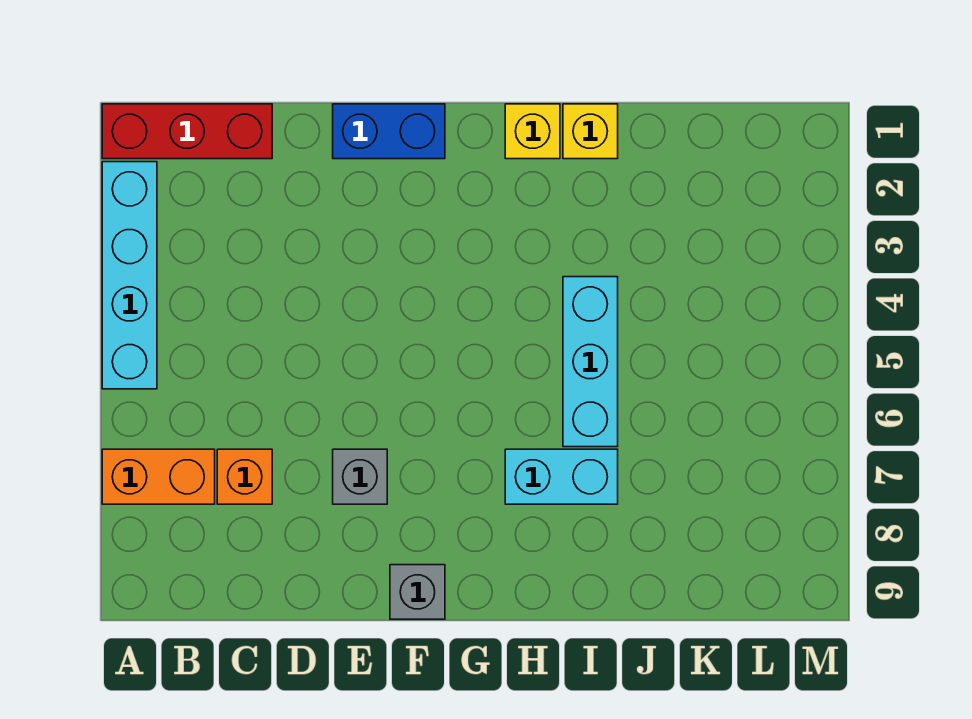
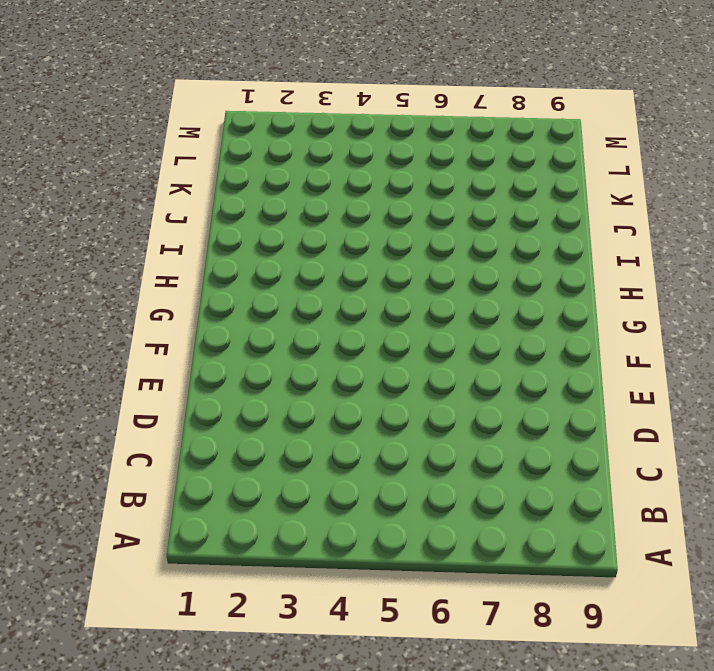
none -> red brick A1:C1 level 1
none -> cyan brick A2:A5 level 1

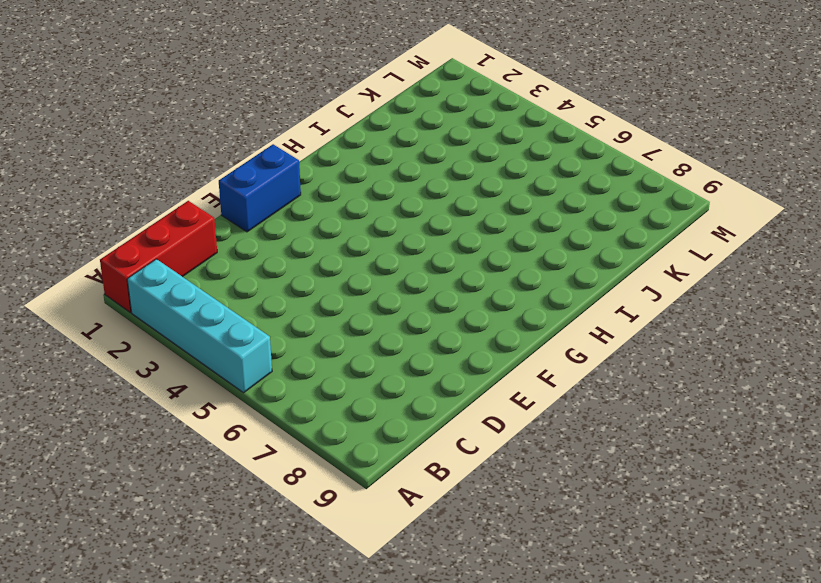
none -> orange brick A7:B7 level 1
none -> orange brick C7 level 1

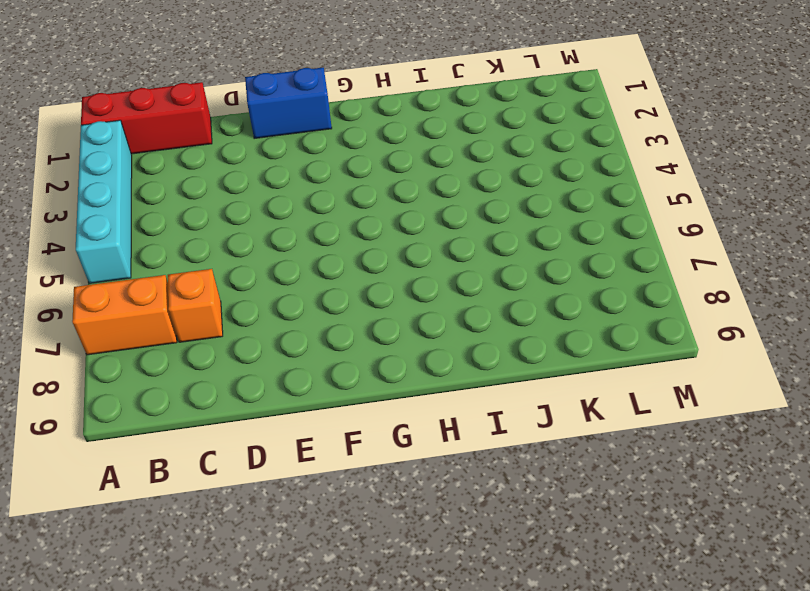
none -> grey brick E7 level 1
none -> grey brick F9 level 1

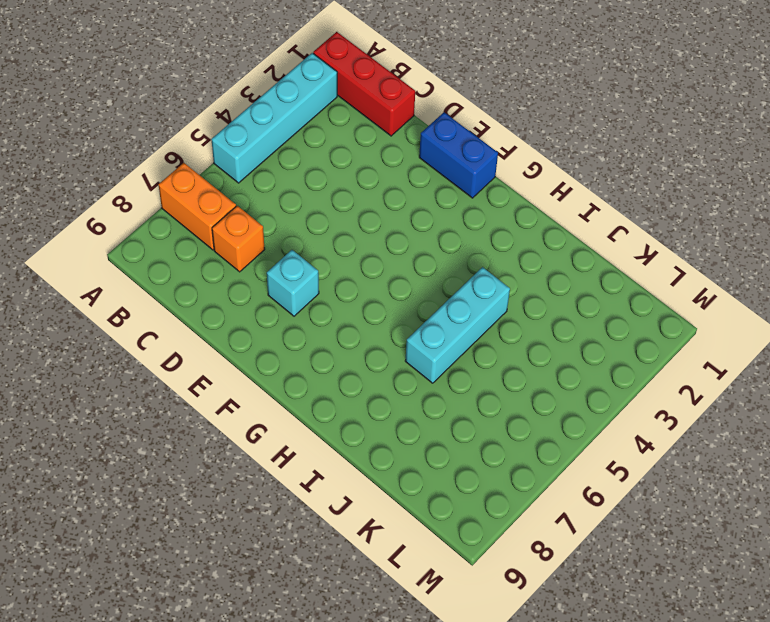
cyan brick E7 level 1 -> grey brick E7 level 1
none -> grey brick F9 level 1
none -> yellow brick H1 level 1

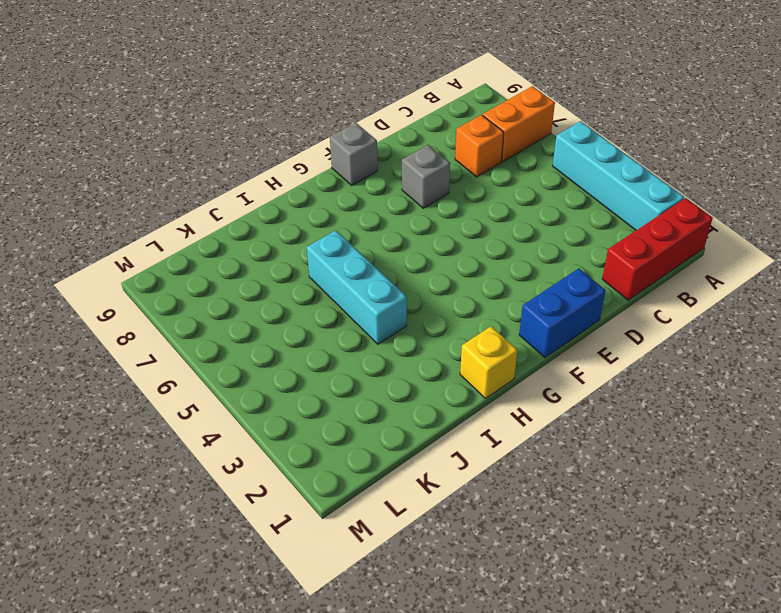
none -> cyan brick H7:I7 level 1
none -> yellow brick I1 level 1

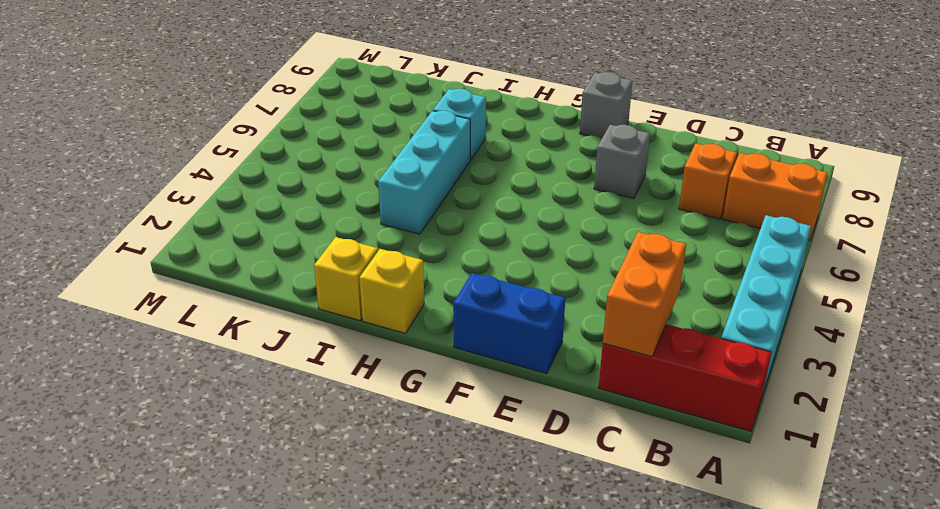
orange brick C1:C2 level 2 -> none
cyan brick I7 level 1 -> cyan brick H7:I7 level 1

